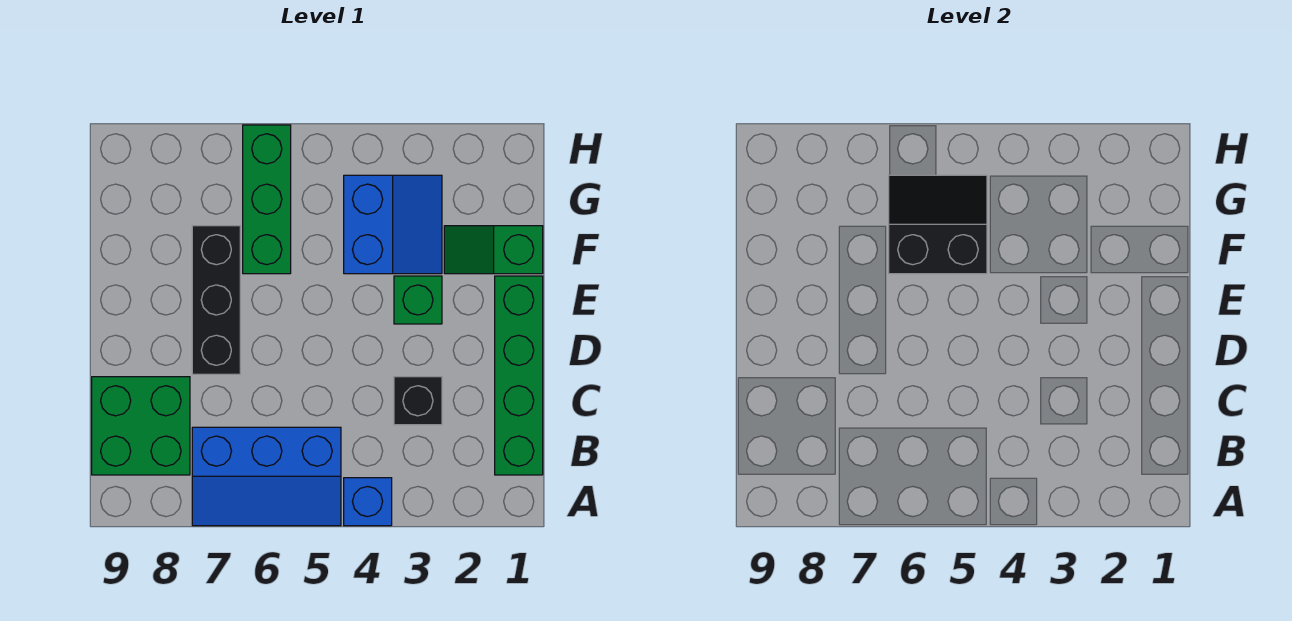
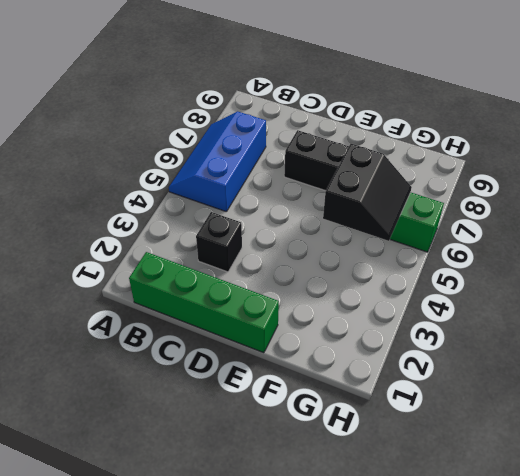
none -> blue brick A4 level 1
none -> green brick B8:C9 level 1

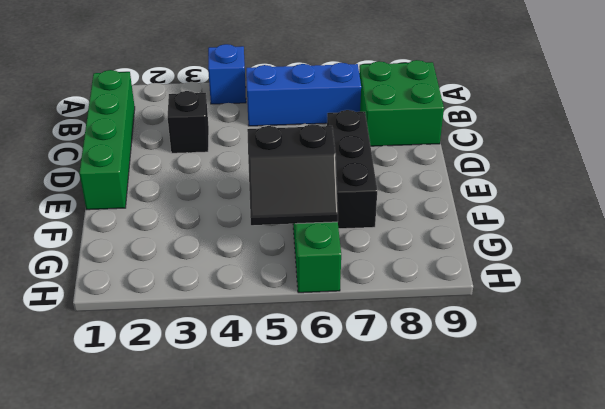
none -> green brick E3 level 1
none -> green slope F1:F2 level 1 top 1

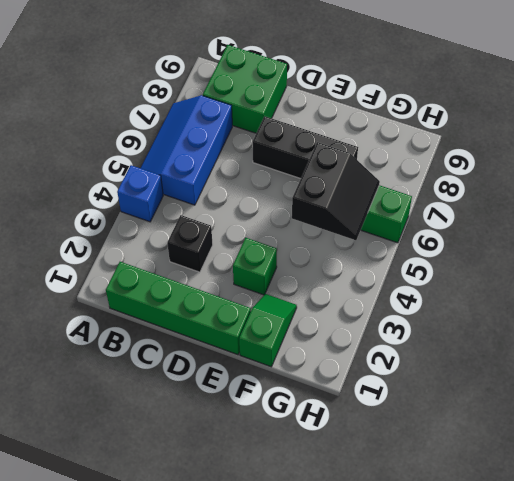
none -> blue slope F3:G4 level 1 top 4

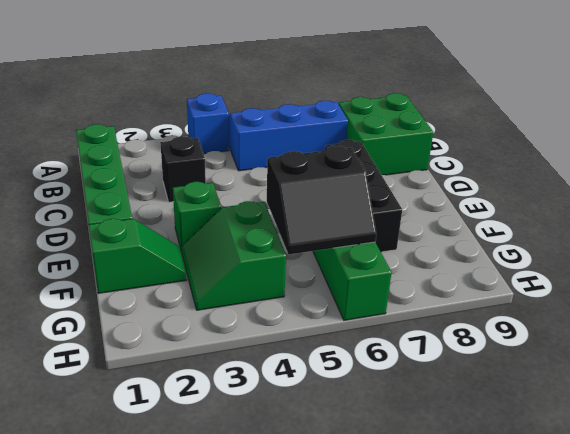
green slope F3:G4 level 1 top 4 -> blue slope F3:G4 level 1 top 4

